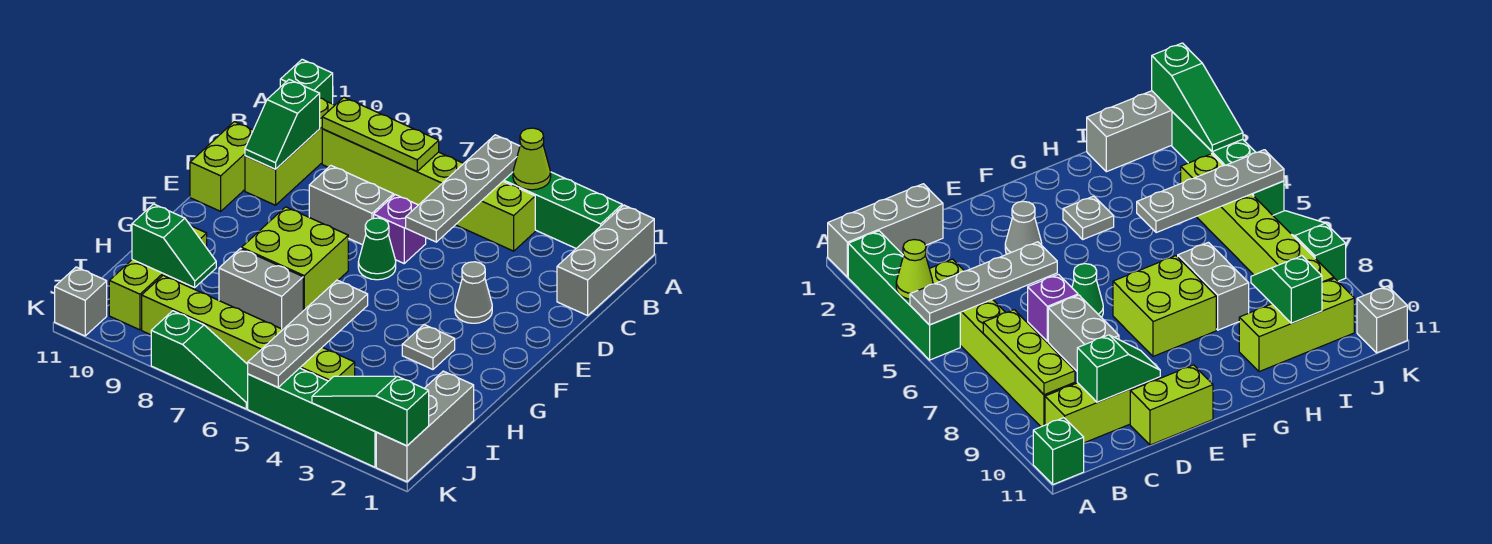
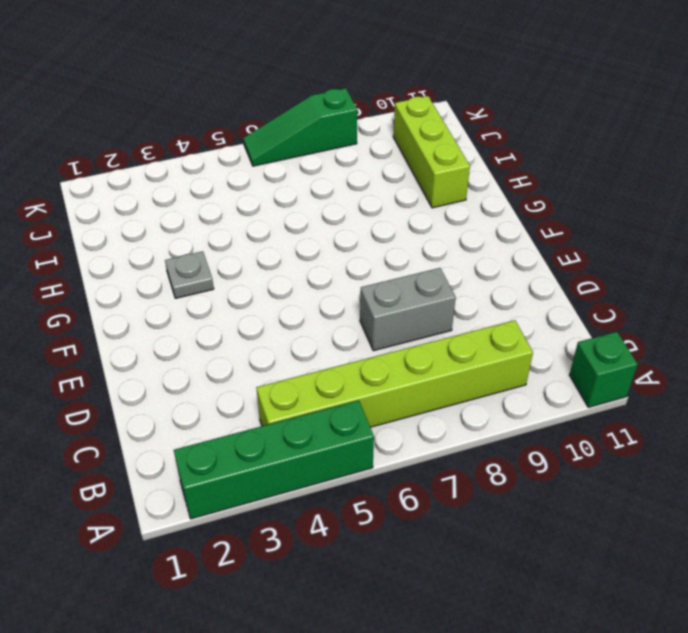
none -> grey brick A1:C1 level 1
none -> lime brick B10:D10 level 1
none -> purple brick D6 level 1

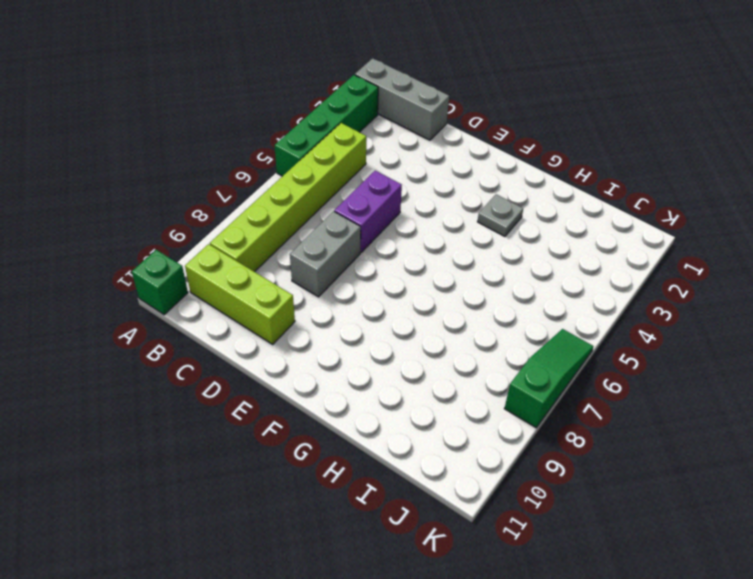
purple brick D5:D6 level 1 -> purple brick D6 level 1
none -> lime brick D11:E11 level 1
none -> grey cone E3 level 1
none -> green cone E6 level 1

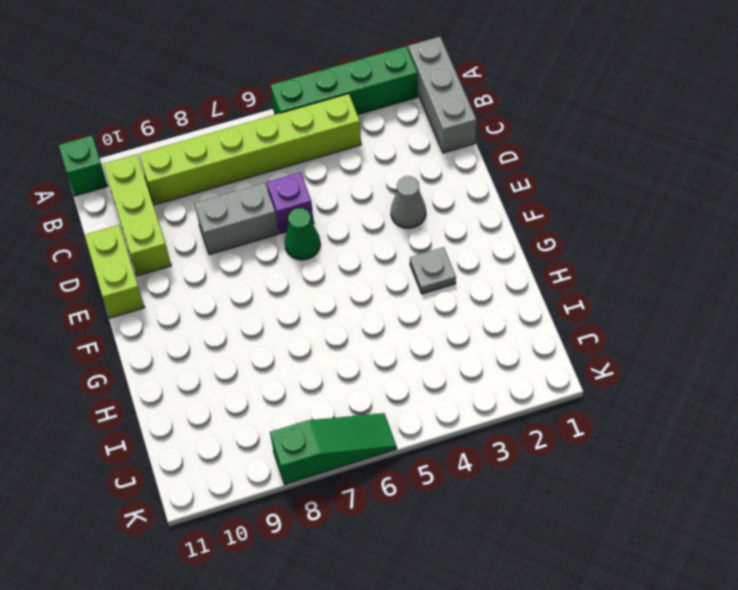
none -> lime brick F7:G8 level 1
none -> grey brick H7:H8 level 1
none -> lime brick H10:J10 level 1

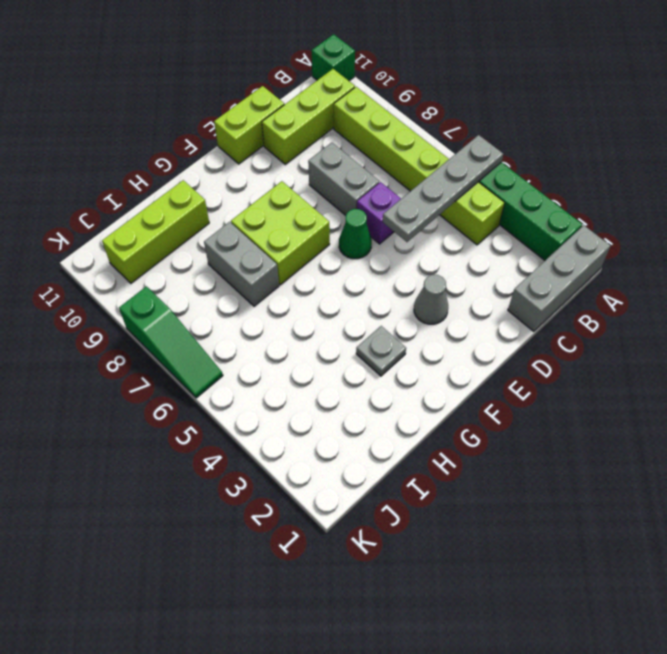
none -> grey brick I1:K1 level 1
none -> lime brick J4:J9 level 1
none -> green brick K2:K5 level 1

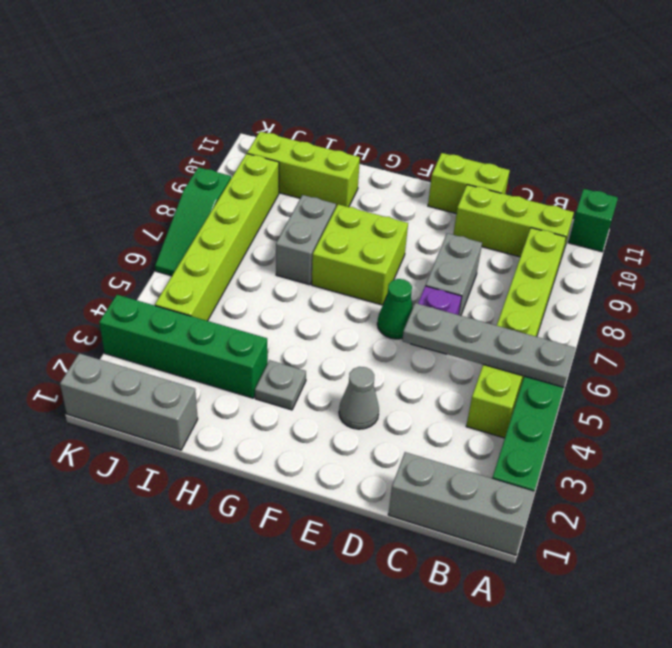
green brick H3:K3 level 1 -> green brick K2:K5 level 1
none -> grey brick K11 level 1
none -> lime cone A4 level 2
none -> lime plate B7:B9 level 2

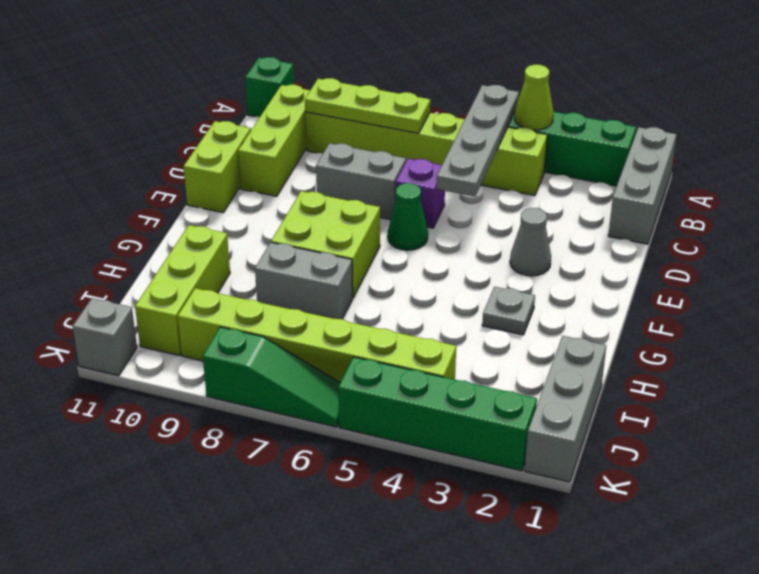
none -> green slope C10:D10 level 2 top C
none -> grey plate H5:K5 level 2
none -> green slope I9:I10 level 2 top 10

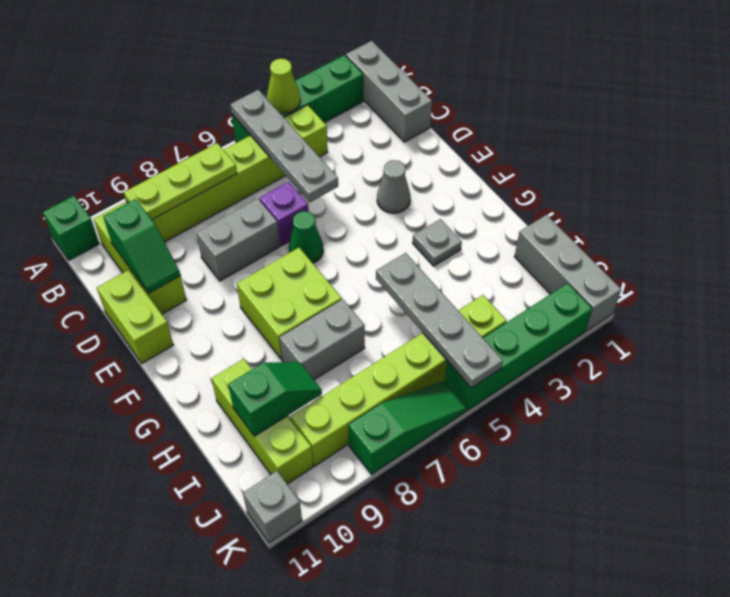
none -> green slope K1:K3 level 2 top 1

